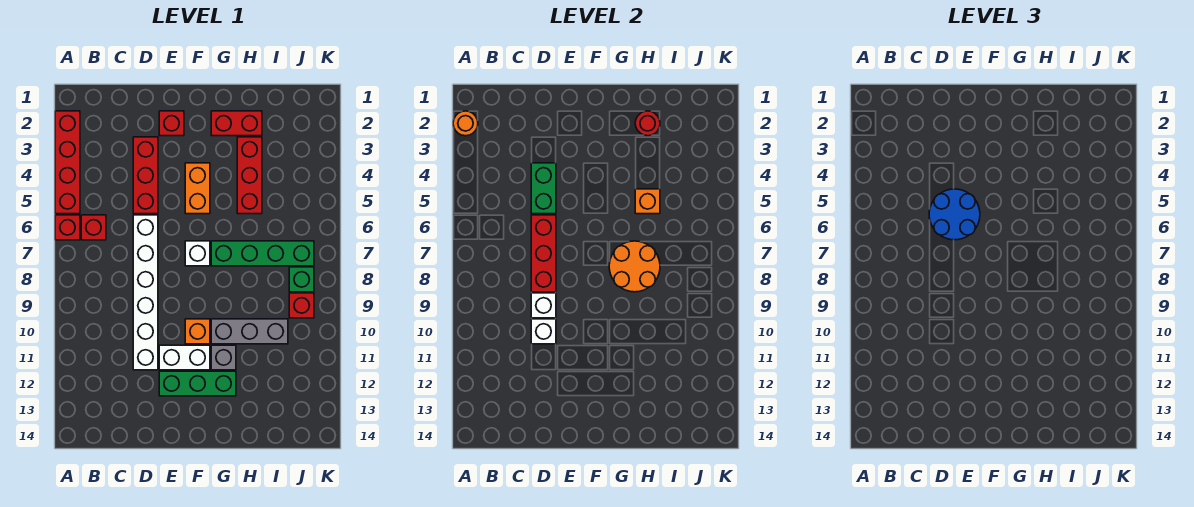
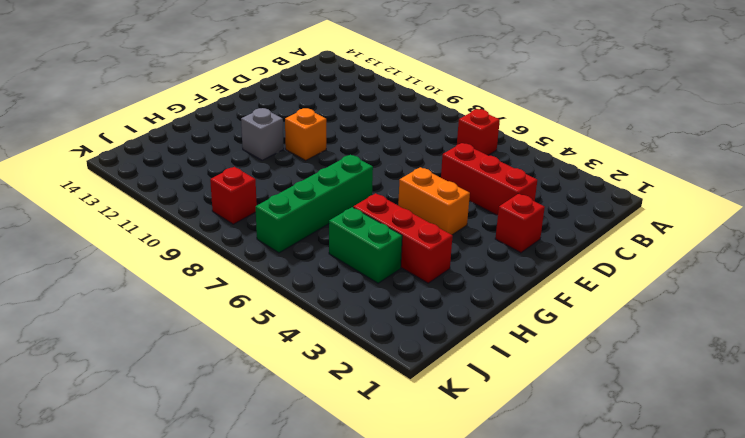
green brick I4:I5 level 1 -> green brick D4:D5 level 2
none -> red brick A2:A5 level 1
none -> red brick A6 level 1
none -> white brick D6:D11 level 1

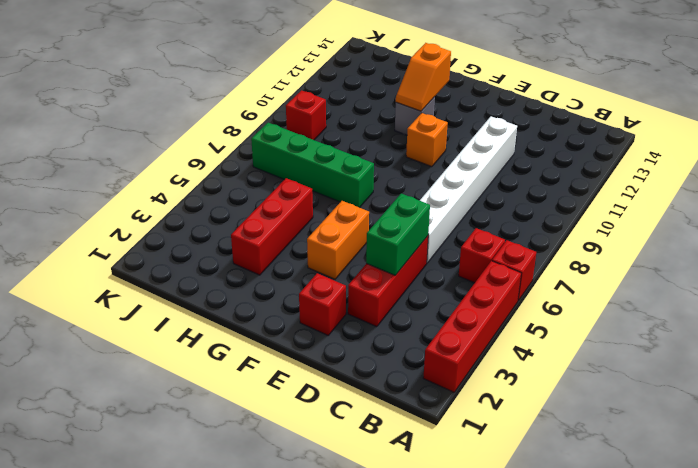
orange slope G11:G12 level 2 top 12 -> none
none -> white brick E11:F11 level 1
none -> green brick E12:G12 level 1
none -> white brick F7 level 1

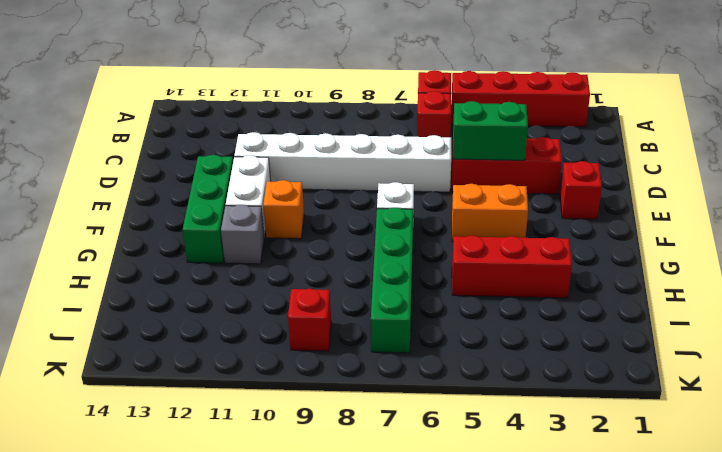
none -> red brick G2:H2 level 1
none -> grey brick G10:I10 level 1
none -> green brick J8 level 1

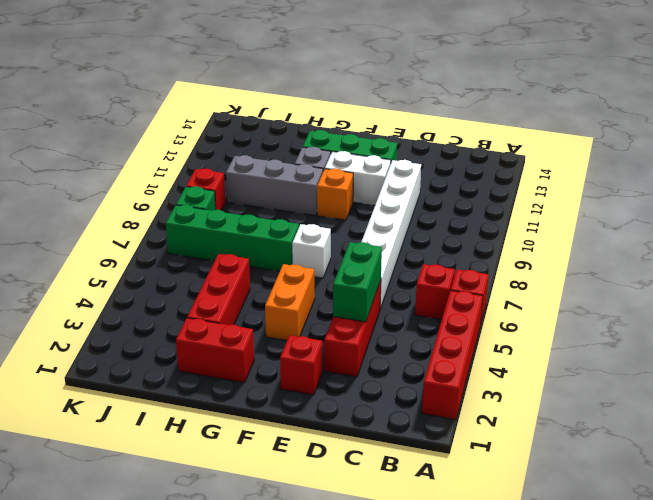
none -> orange round brick A2 level 2
none -> red brick D6:D8 level 2
none -> white brick D9 level 2

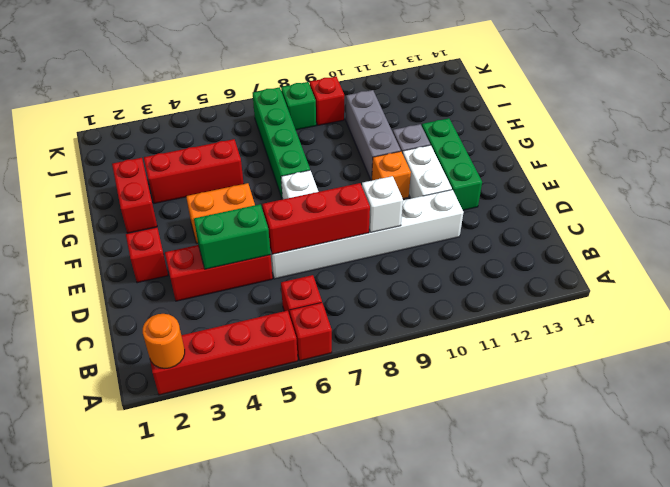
none -> white brick D10 level 2
none -> orange round brick G7:H8 level 2
none -> red round brick H2 level 2

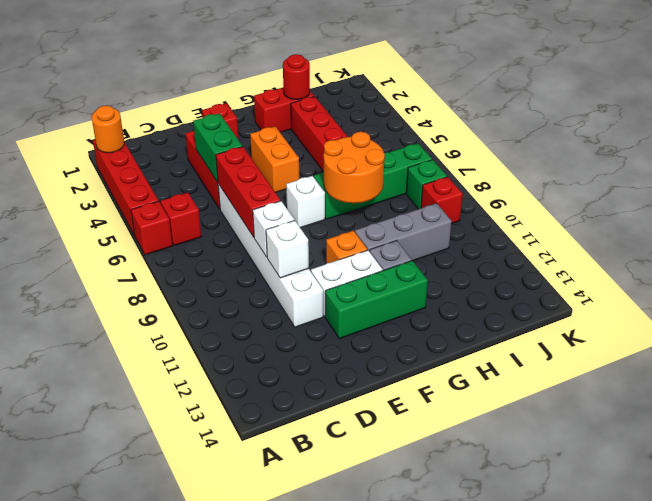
none -> orange brick H5 level 2
none -> blue round brick D5:E6 level 3

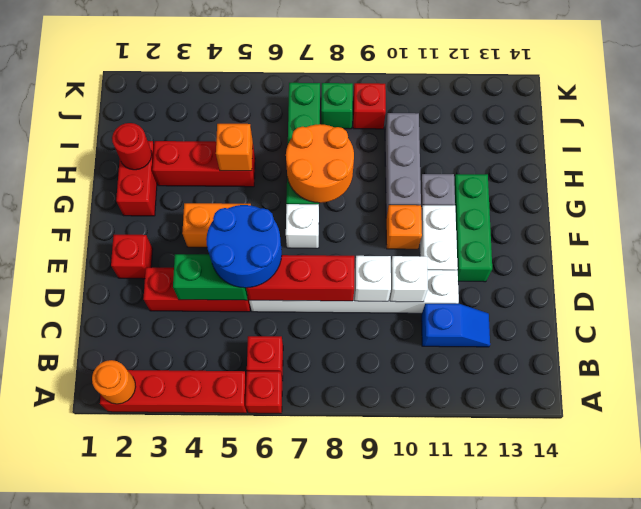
blue slope C11:C12 level 1 top 11 -> none

